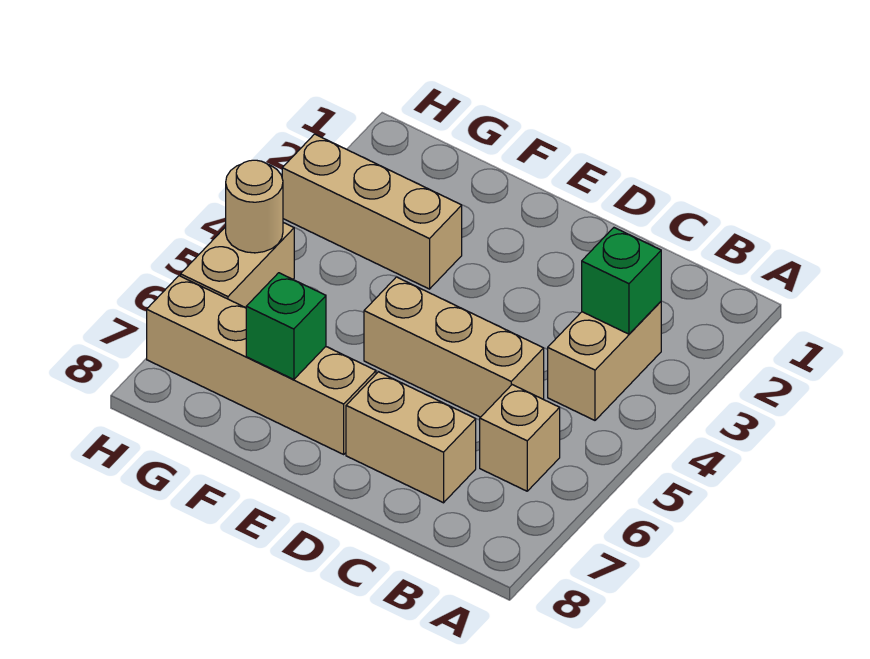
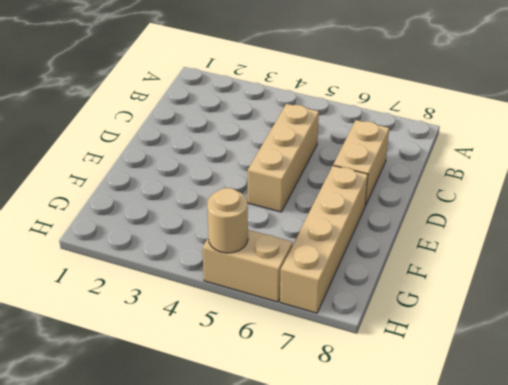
none -> tan brick B3:B4 level 1
none -> tan brick B6 level 1

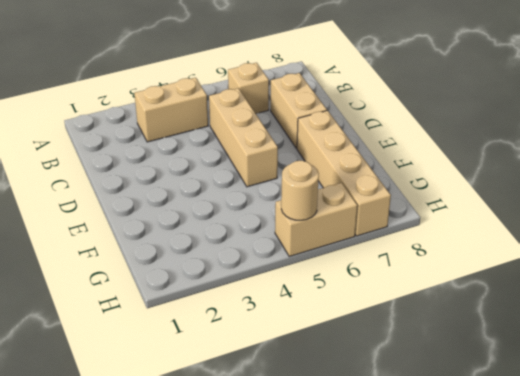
none -> tan brick F3:H3 level 1
none -> green brick B3 level 2

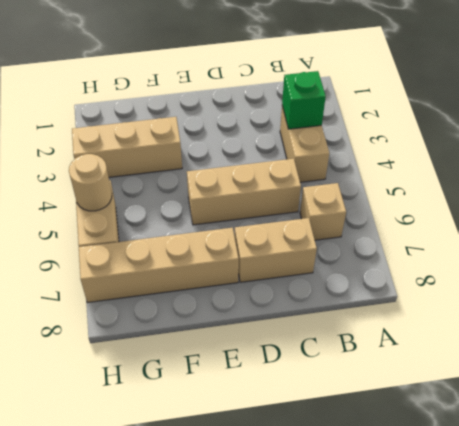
none -> green brick F7 level 2

